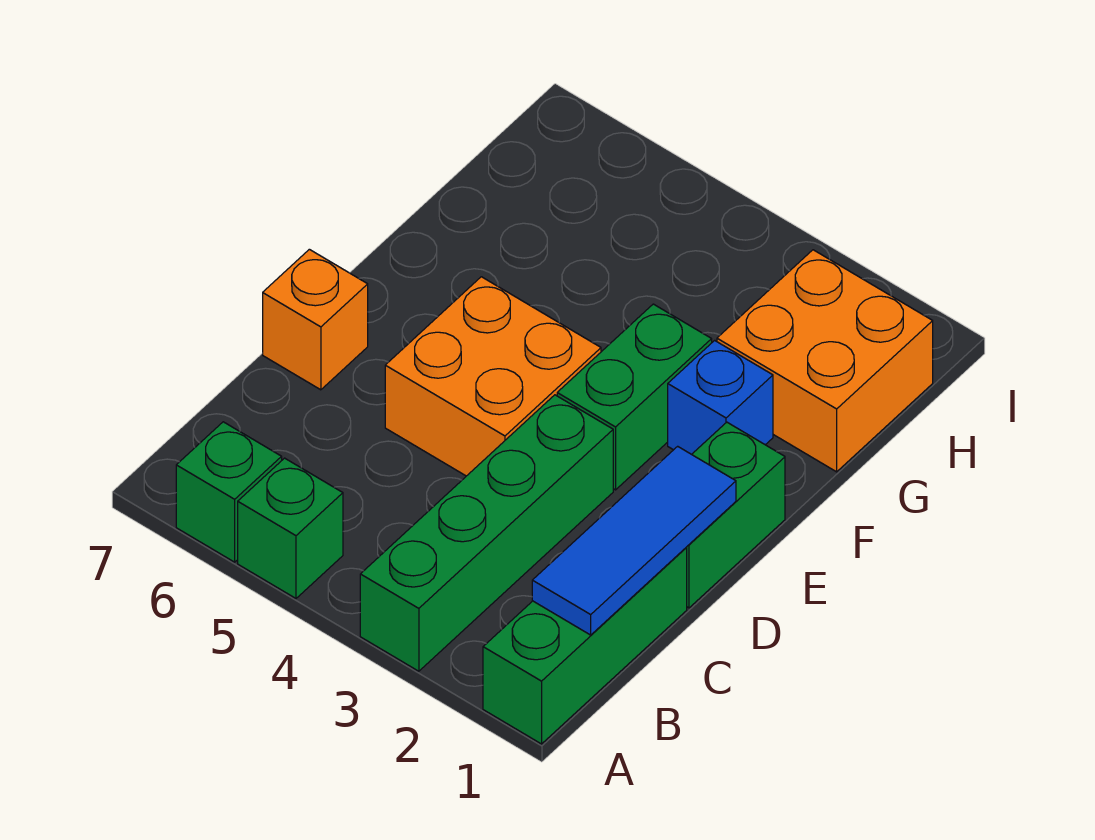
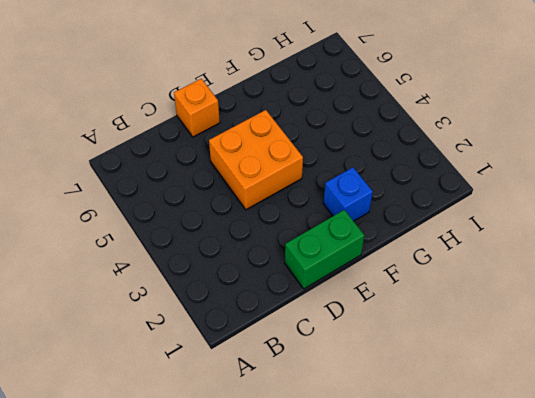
none -> green brick A1:C1 level 1
none -> green brick A3:D3 level 1

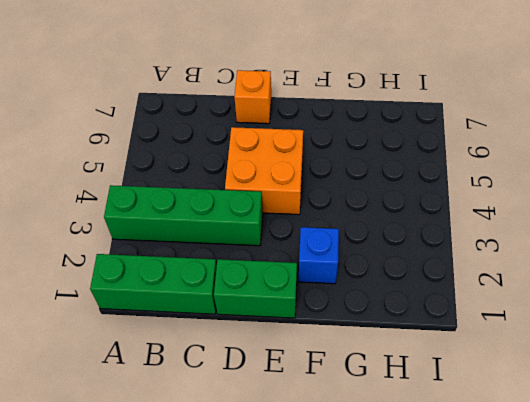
none -> green brick A5 level 1
none -> green brick A6 level 1

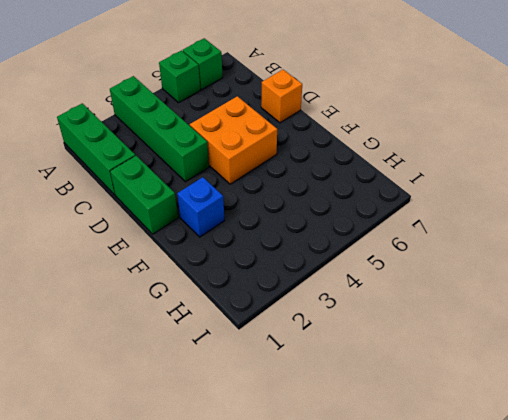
none -> green brick E3:F3 level 1
none -> orange brick G1:H2 level 1

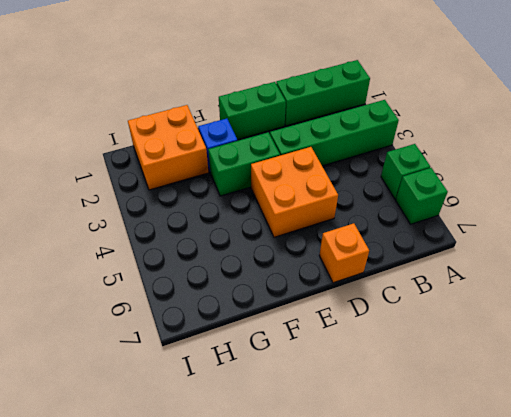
none -> blue tile B1:D1 level 2

